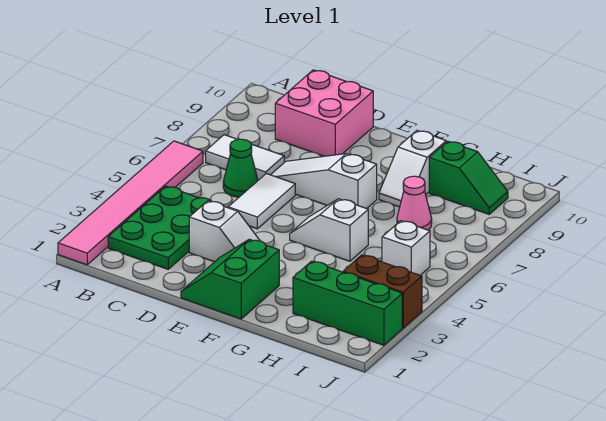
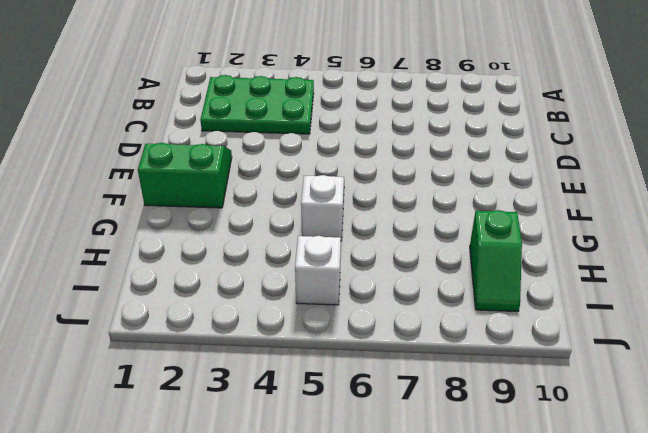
none -> pink tile A1:A6 level 1
none -> white tile B7:C7 level 1
none -> green cone C6 level 1

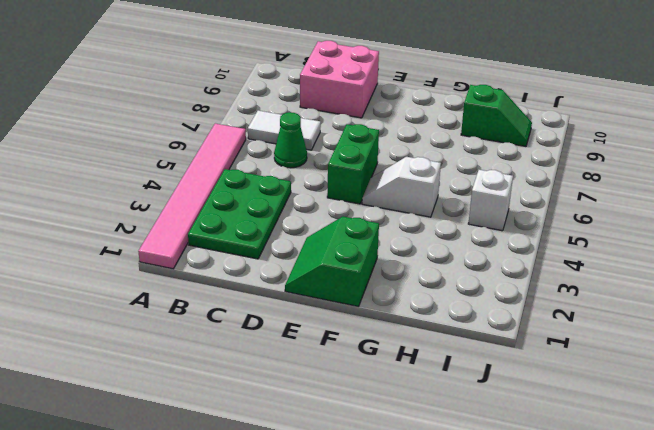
green brick E5:E6 level 1 -> none
none -> white slope D3:E3 level 1 top D
none -> white tile D5:D6 level 1
none -> white slope D7:F7 level 1 top F

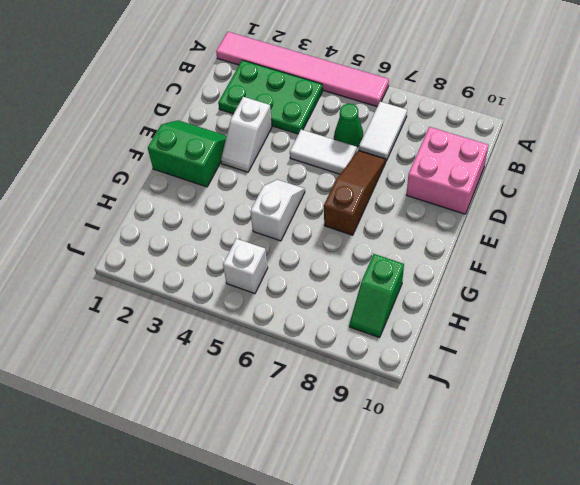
brown slope D7:F7 level 1 top F -> white slope D7:F7 level 1 top F
none -> white slope G8:G9 level 1 top 9
none -> green brick H2:J2 level 1
none -> pink cone H7 level 1

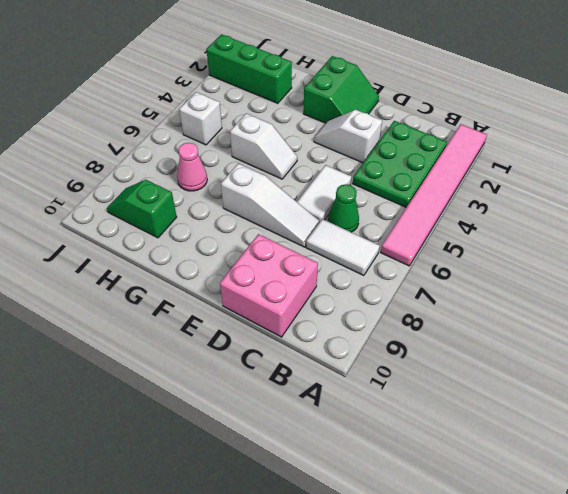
none -> white slope G8:G9 level 1 top 9
none -> brown brick I3:J3 level 1

